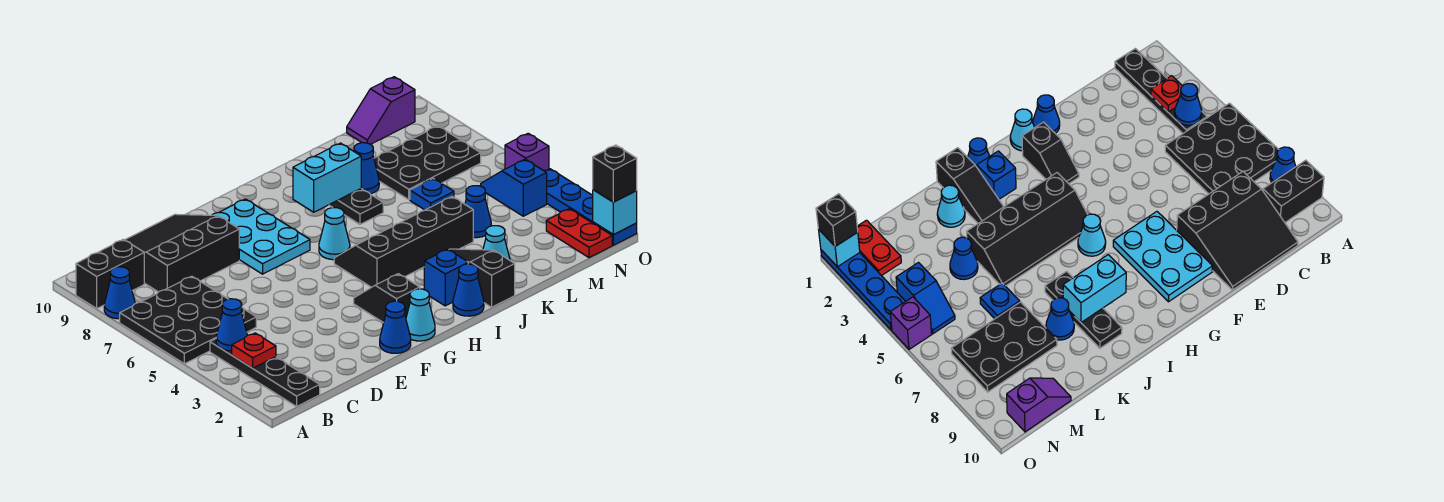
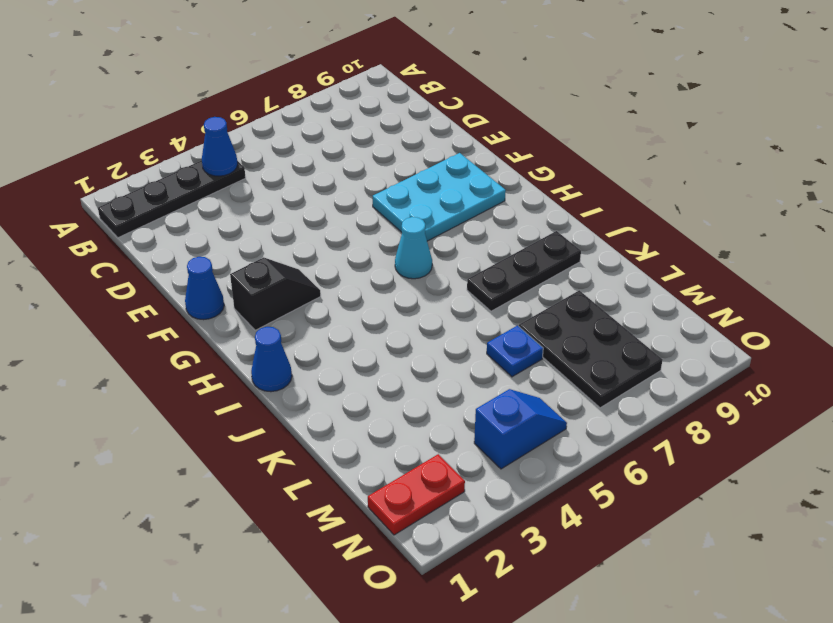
none -> black plate A5:C7 level 1
none -> blue cone A8 level 1
none -> black brick A9:B9 level 1
none -> black slope C8:E10 level 1 top 8

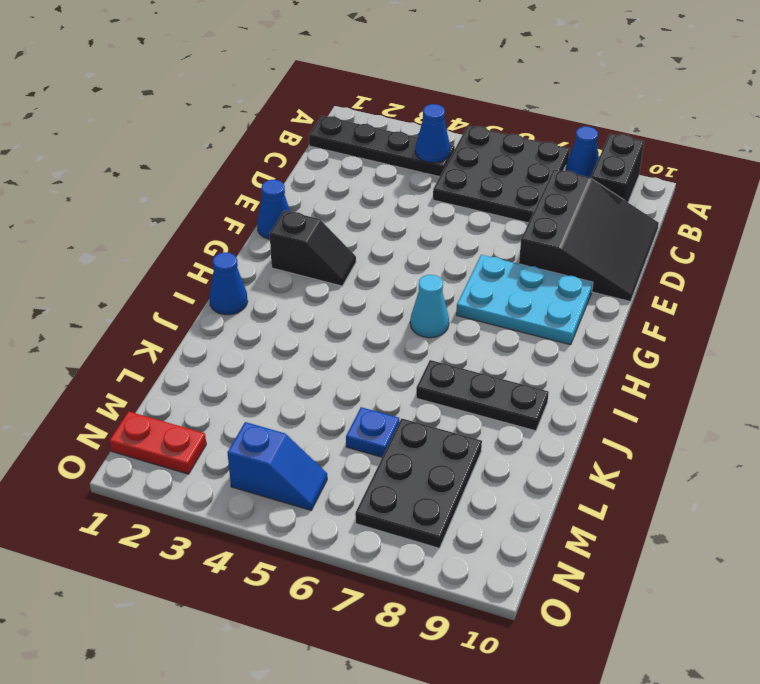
none -> cyan cone G1 level 1
none -> black slope H4:K5 level 1 top 4
none -> blue brick I2 level 1
none -> black slope J1:J3 level 1 top 1

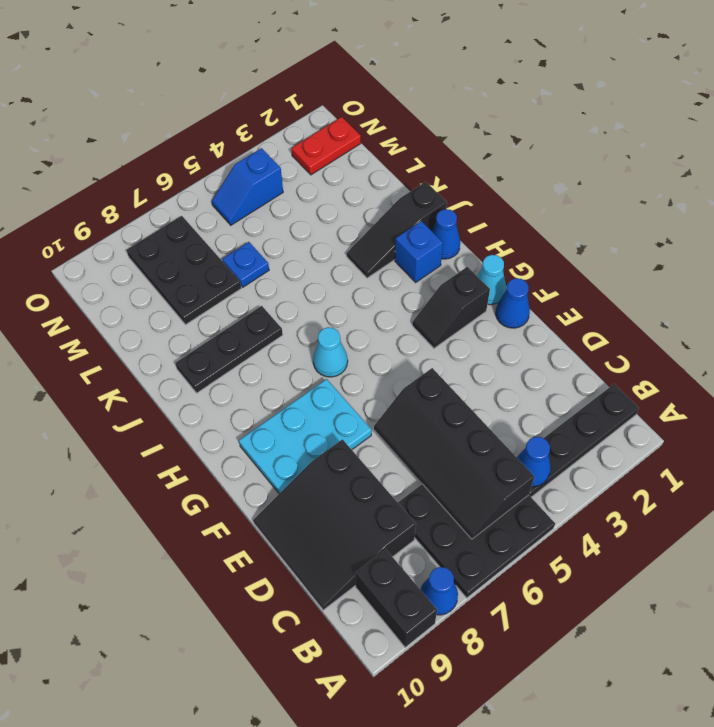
black slope B5:E6 level 2 top 5 -> black slope H4:K5 level 1 top 4
none -> cyan cone K2 level 1
none -> blue cone K8 level 1
none -> blue cone L4 level 1
none -> purple slope M10:N10 level 1 top N

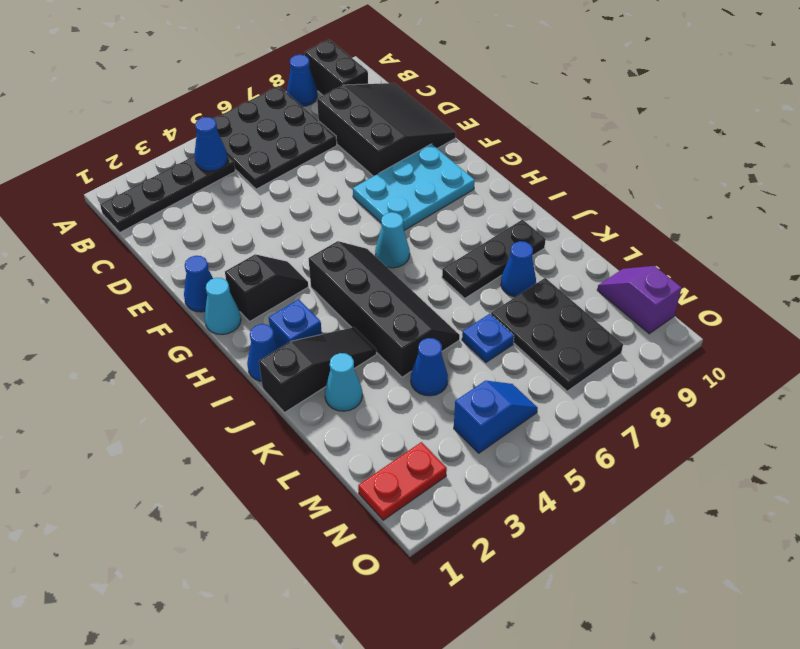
none -> blue plate O1:O4 level 1
none -> purple brick O5 level 1
none -> red plate B3 level 2
none -> cyan brick I8:J8 level 2

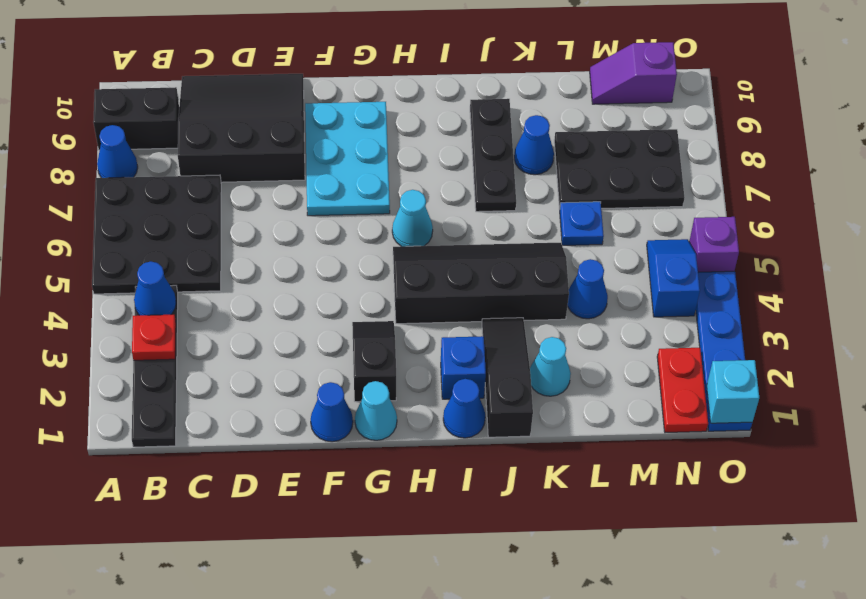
none -> cyan brick I8:J8 level 2
none -> black brick O1 level 3

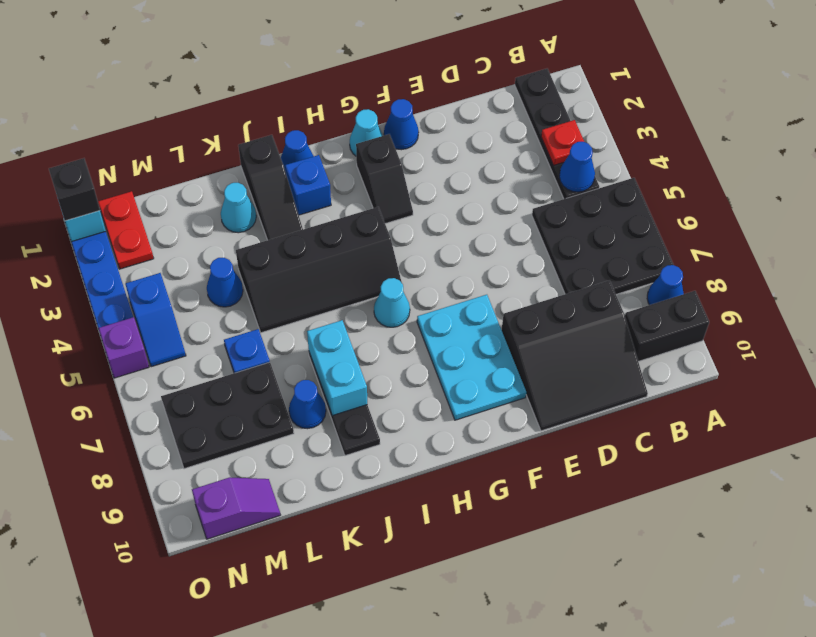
cyan brick J7:J8 level 2 -> cyan brick I8:J8 level 2

